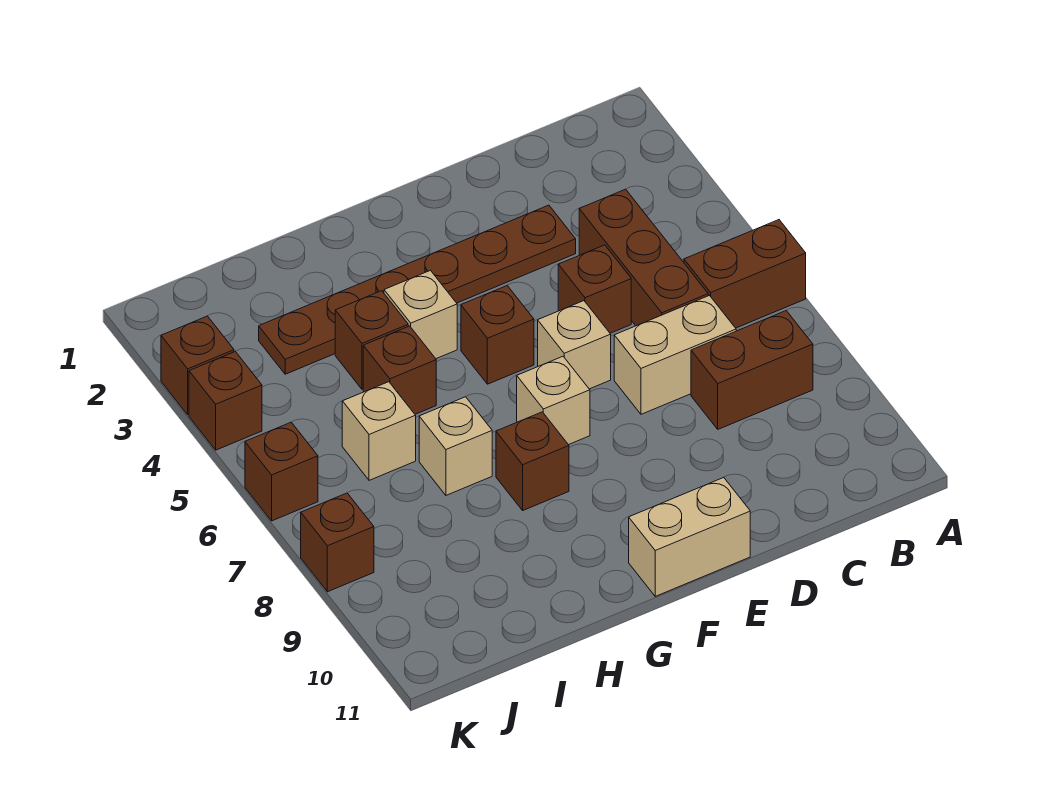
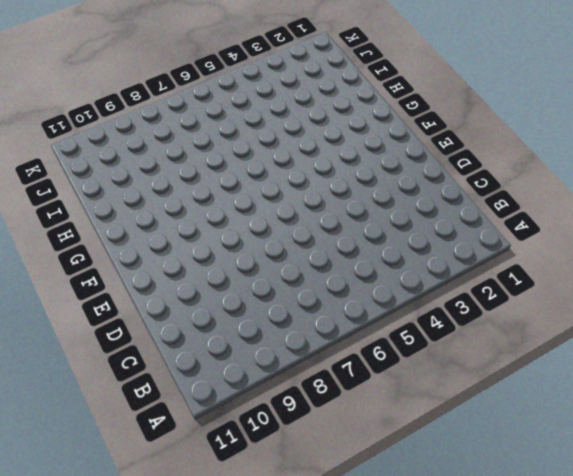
none -> brown brick A6:B6 level 1
none -> brown brick B8:C8 level 1
none -> brown brick C4:C6 level 1

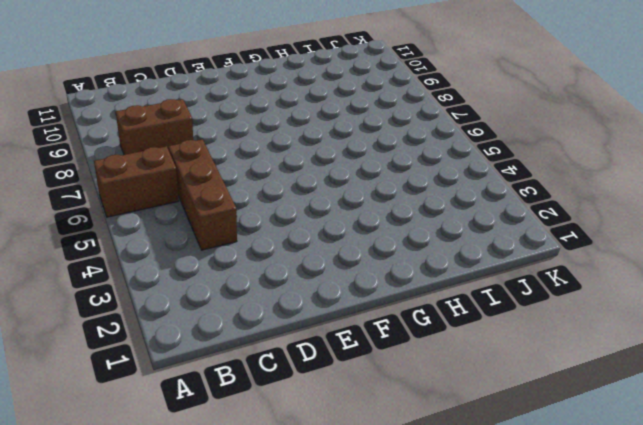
none -> tan brick C7:D7 level 1
none -> brown plate D3:I3 level 1
none -> brown brick D5 level 1

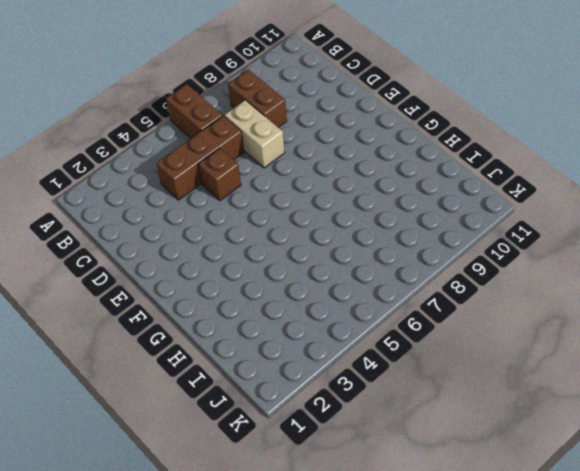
none -> brown plate D3:I3 level 1
none -> tan brick E6 level 1
none -> tan brick E11:F11 level 1

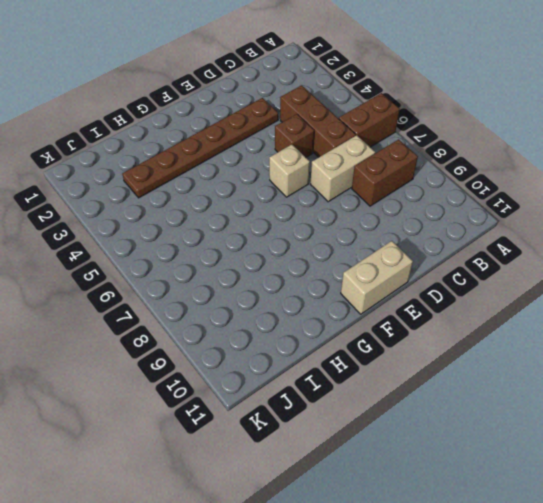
none -> brown brick F5 level 1
none -> tan brick F7 level 1
none -> tan brick G4 level 1

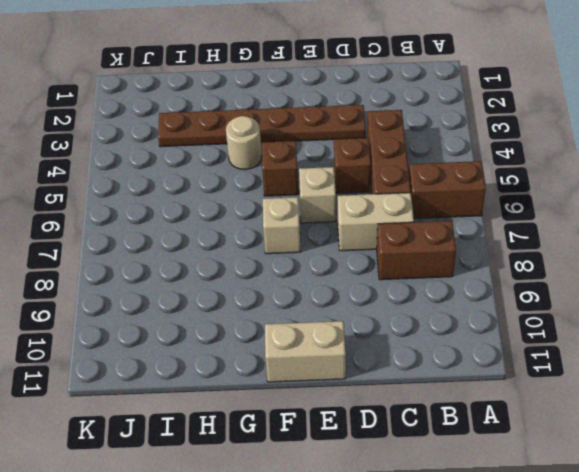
tan round brick G4 level 1 -> tan brick G4 level 1
none -> brown brick G8 level 1
none -> brown brick H4 level 1
none -> brown brick H5 level 1

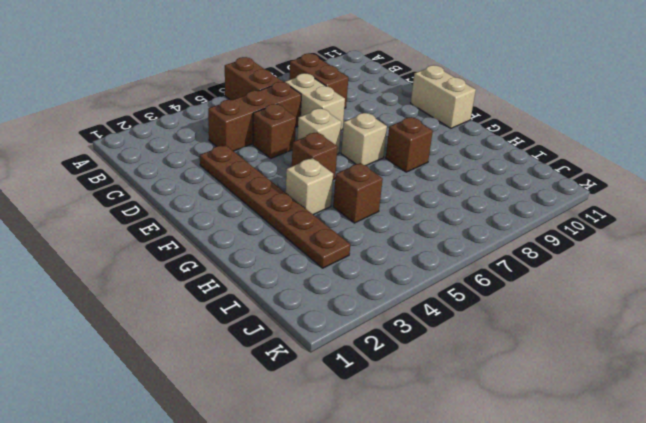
none -> brown brick H4 level 1
none -> tan brick H7 level 1
none -> tan brick I6 level 1

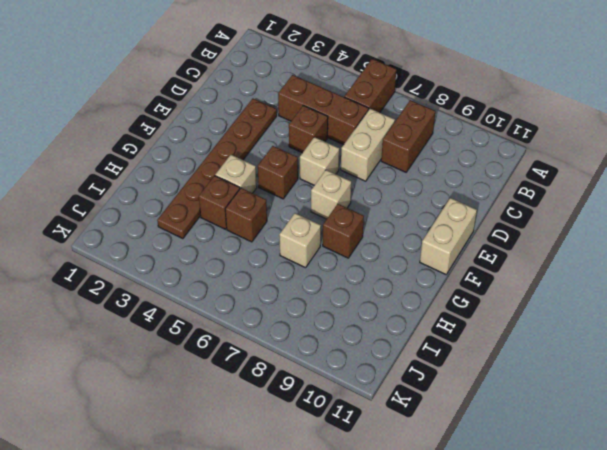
none -> tan brick I6 level 1
none -> brown brick K3 level 1
none -> brown brick K4 level 1

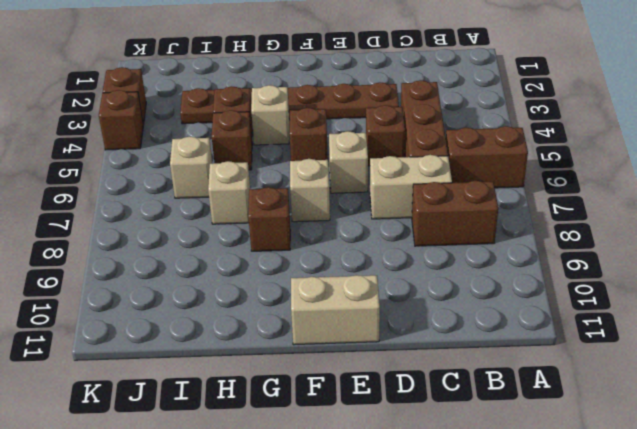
none -> brown brick K6 level 1
none -> brown brick K8 level 1

